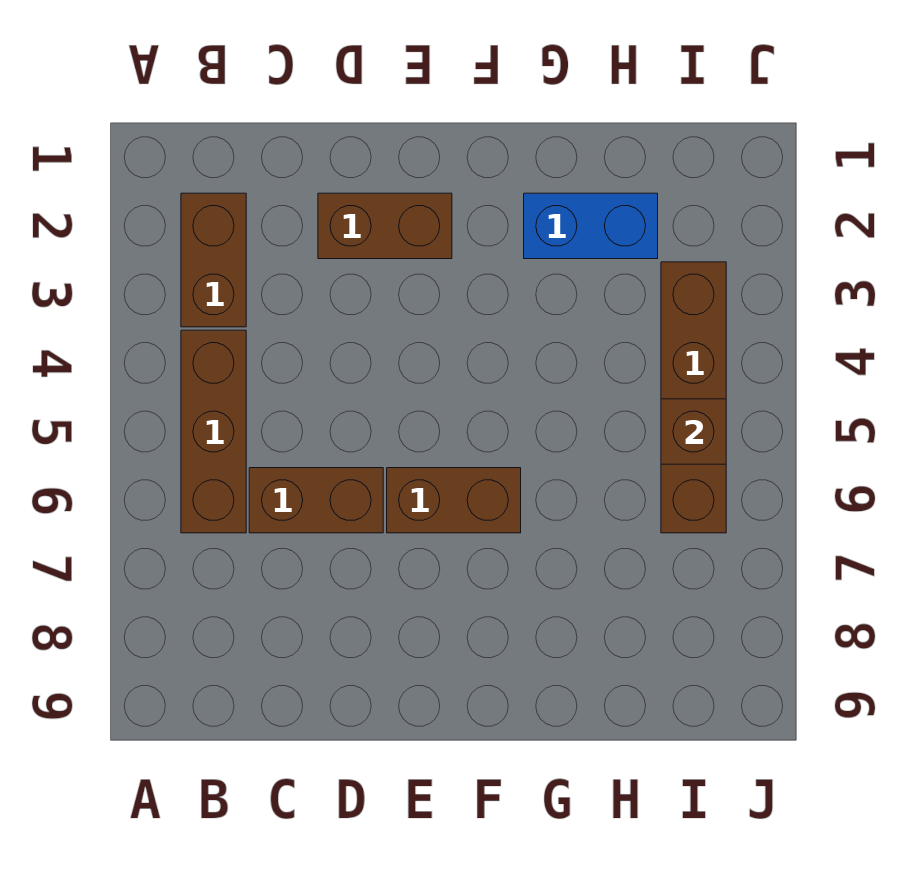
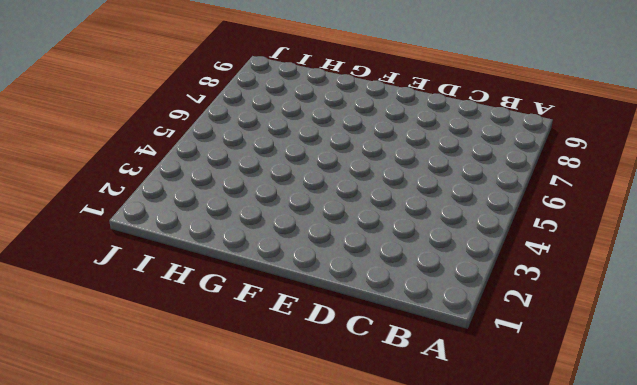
none -> brown brick B2:B3 level 1
none -> brown brick B4:B6 level 1

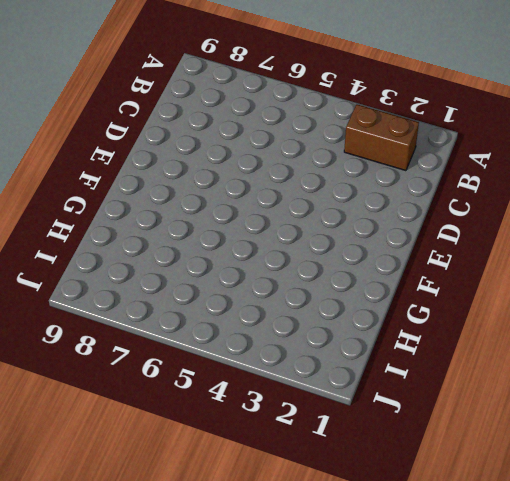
none -> brown brick B4:B6 level 1
none -> brown brick C6:D6 level 1

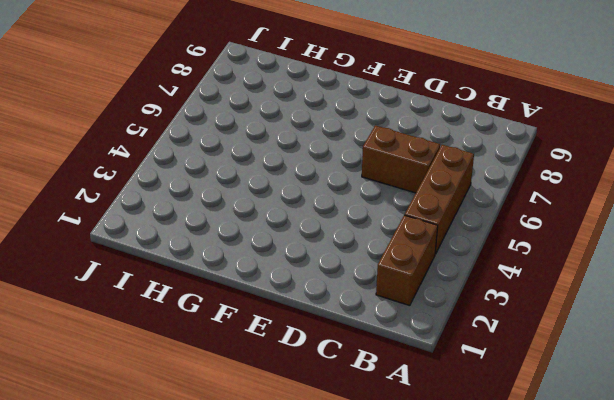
none -> brown brick D2:E2 level 1
none -> brown brick E6:F6 level 1

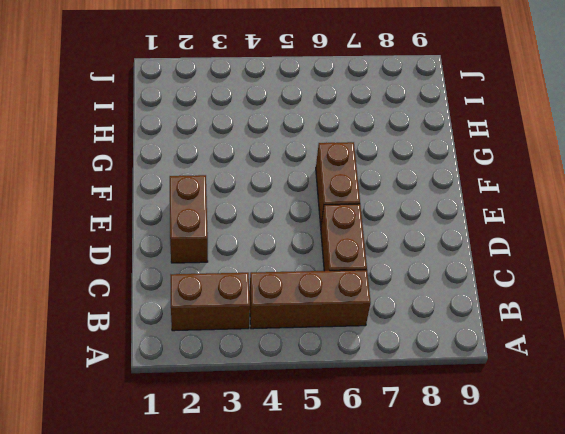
none -> blue brick G2:H2 level 1
none -> brown brick I3:I6 level 1

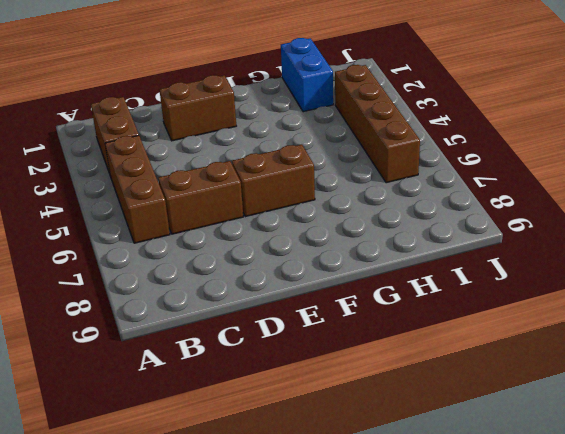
blue brick H1:H2 level 1 -> blue brick G2:H2 level 1
none -> brown brick I5 level 2

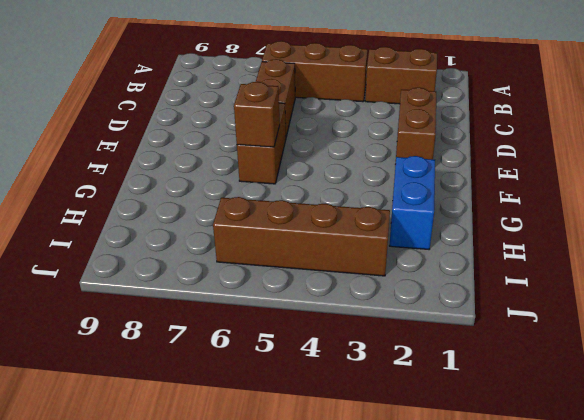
brown brick F6 level 2 -> brown brick I5 level 2

